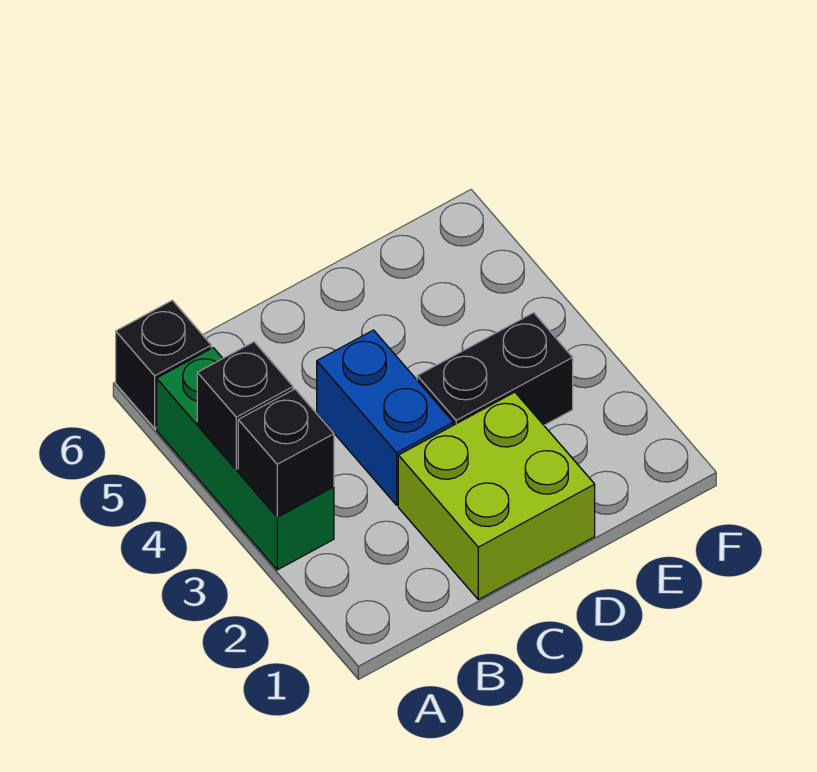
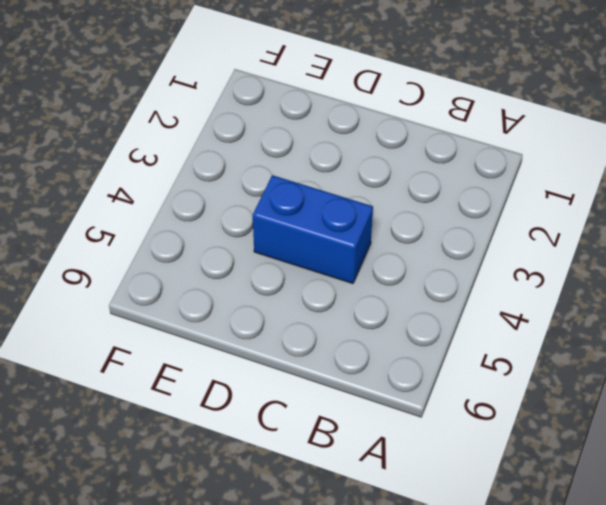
blue brick C4:D4 level 1 -> blue brick C3:C4 level 1
none -> green brick A3:A5 level 1
none -> black brick A6 level 1

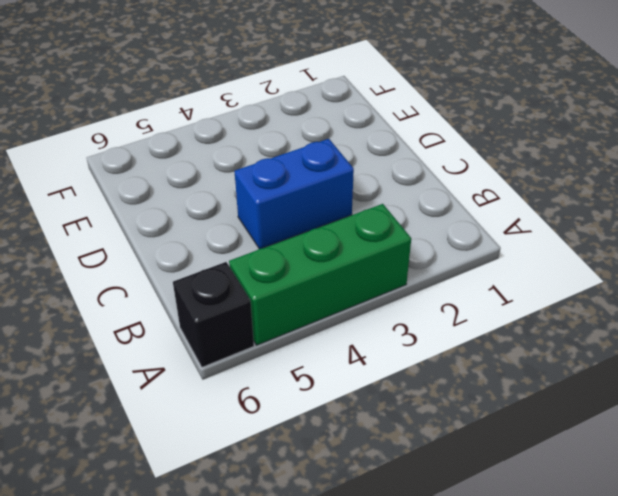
none -> lime brick C1:D2 level 1
none -> black brick D3:E3 level 1

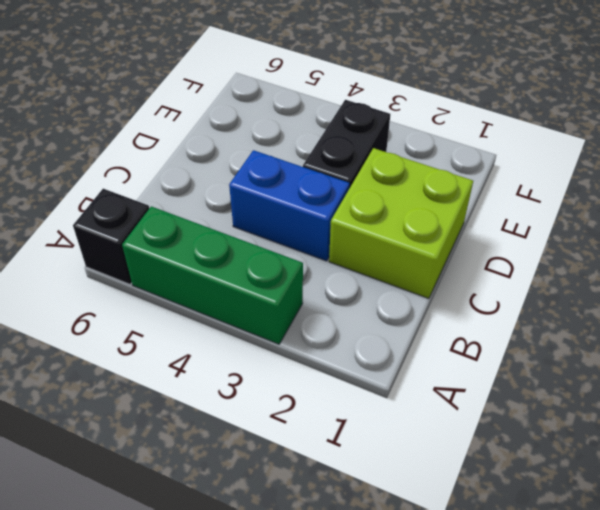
none -> black brick A3 level 2
none -> black brick A4 level 2

